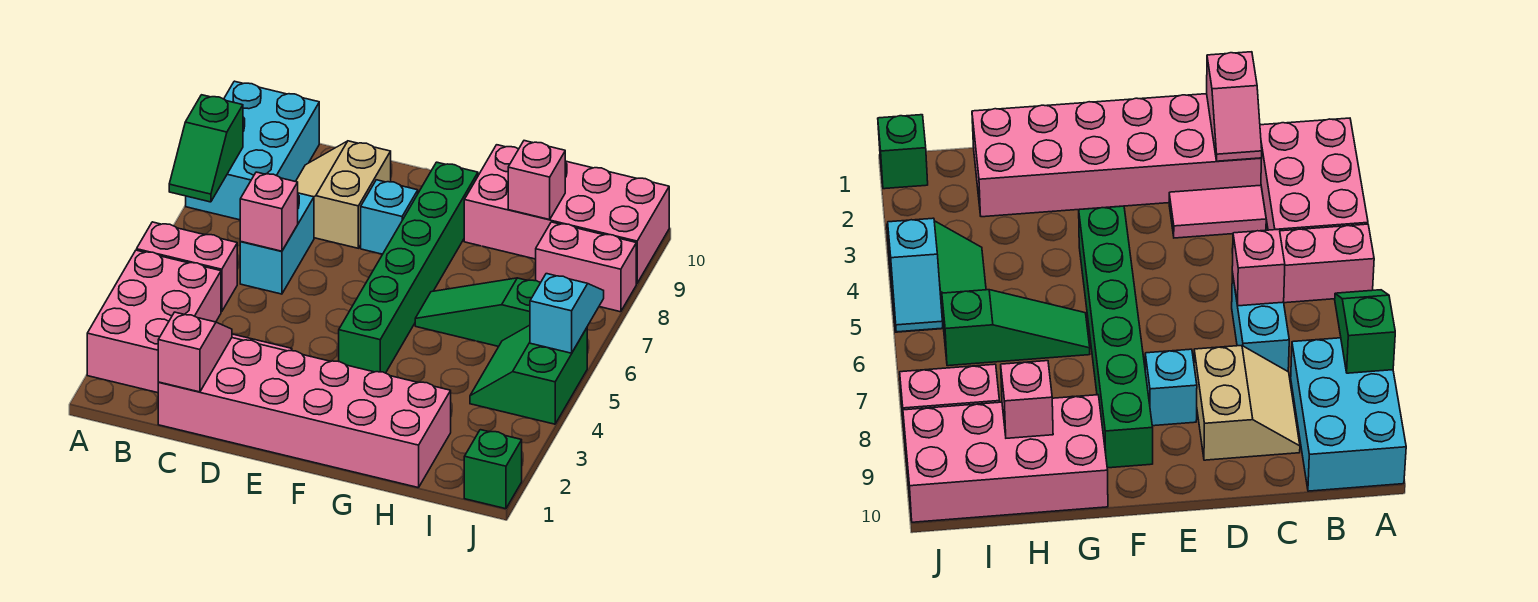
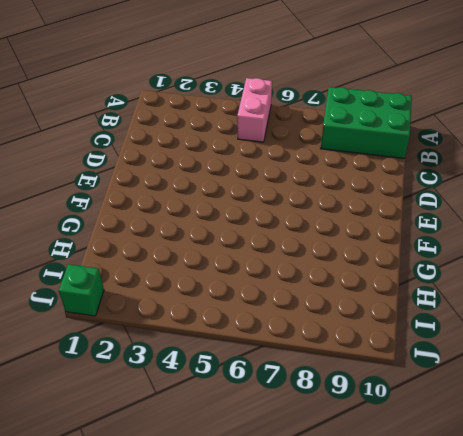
green brick A8:B10 level 1 -> cyan brick A8:B10 level 1
none -> pink brick A2:B4 level 1
none -> pink brick C1:H2 level 1
none -> pink tile C3:D3 level 1

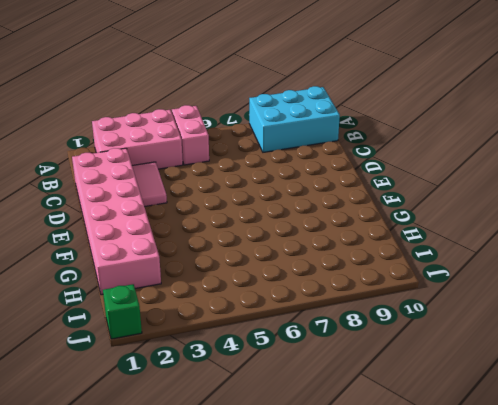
none -> cyan brick C6:C7 level 1
none -> tan slope C8:D9 level 1 top D
none -> cyan brick E8 level 1

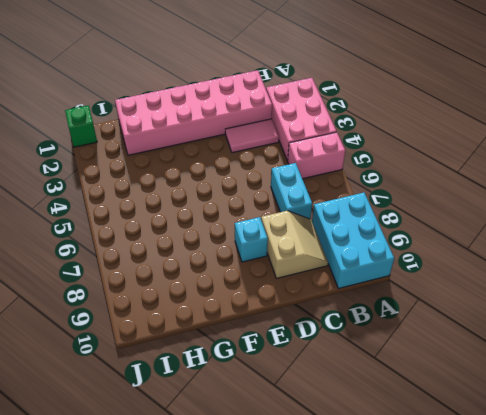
none -> green brick F4:F9 level 1
none -> green slope G6:I6 level 1 top I
none -> pink brick G9:J10 level 1

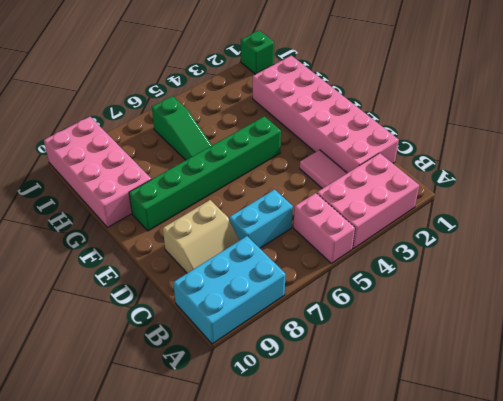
none -> cyan brick E8 level 1
none -> green slope I4:J5 level 1 top J
none -> pink brick I8:J8 level 1

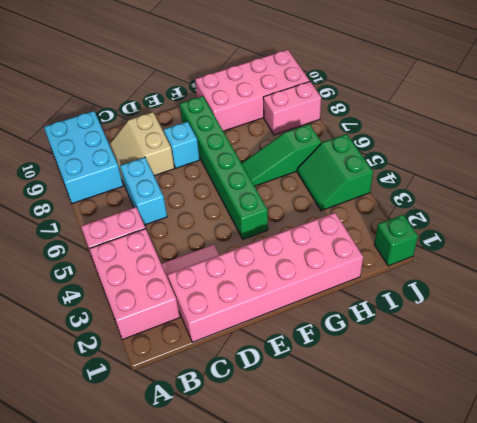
none -> green slope A7:A8 level 2 top 8
none -> pink slope C1:C2 level 2 top 1
none -> pink brick C6 level 2

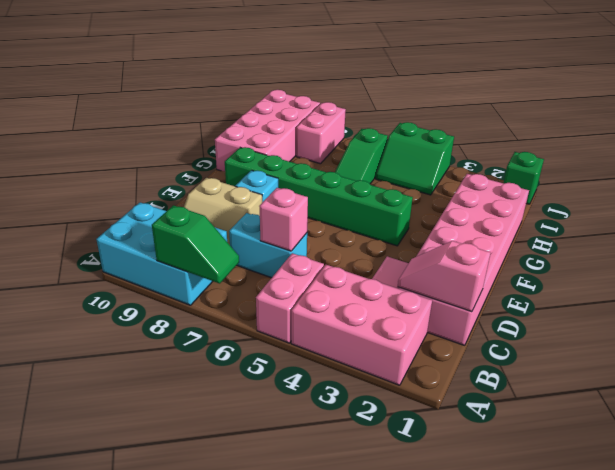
none -> pink brick H9 level 2
none -> cyan slope J5:J6 level 2 top 5

